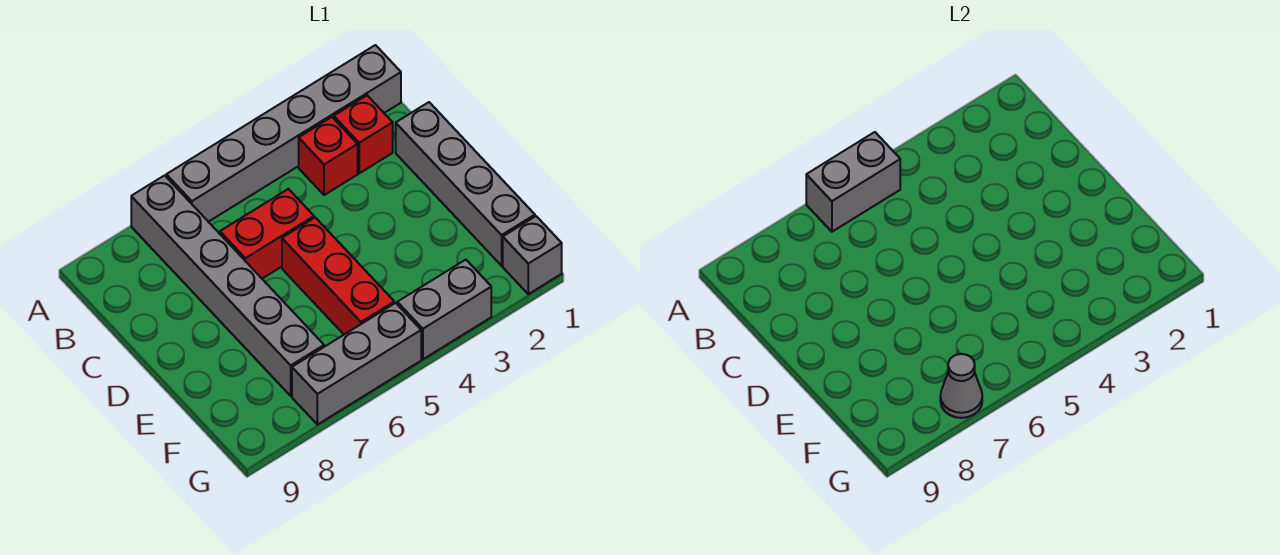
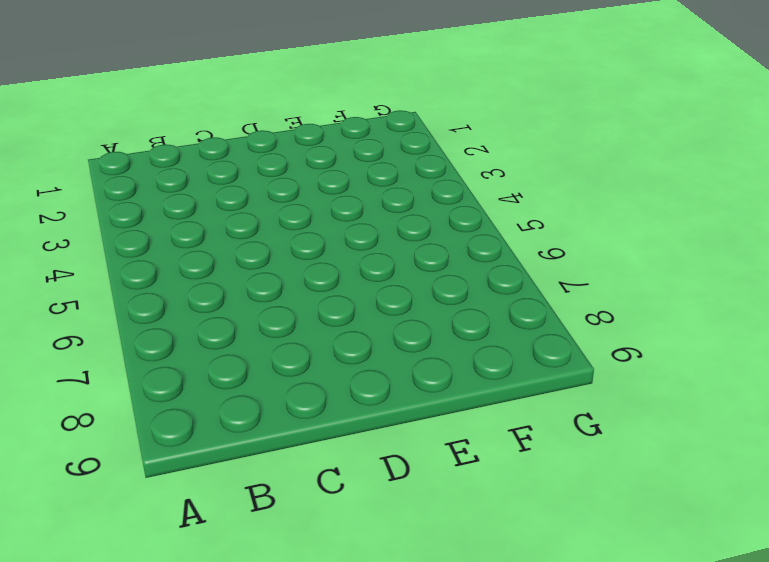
none -> grey brick A1:A6 level 1
none -> grey brick A7:F7 level 1
none -> red brick B2 level 1

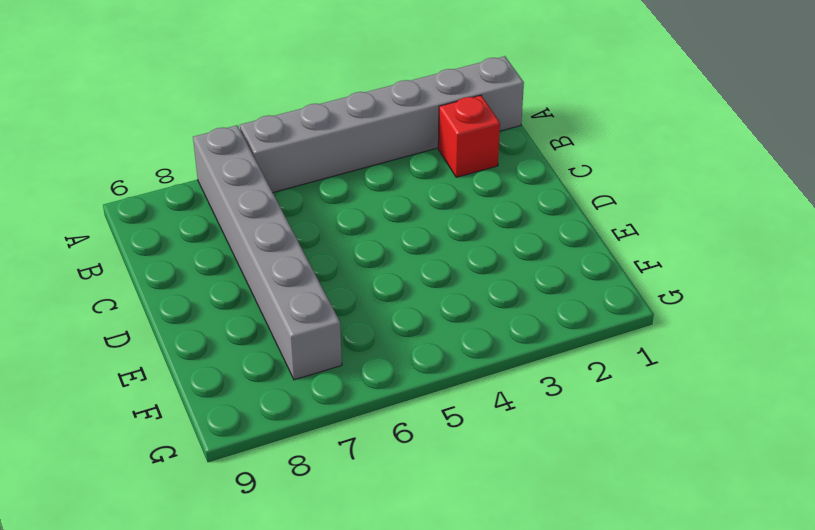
none -> red brick B3 level 1
none -> grey brick C1:F1 level 1
none -> red brick C5:C6 level 1

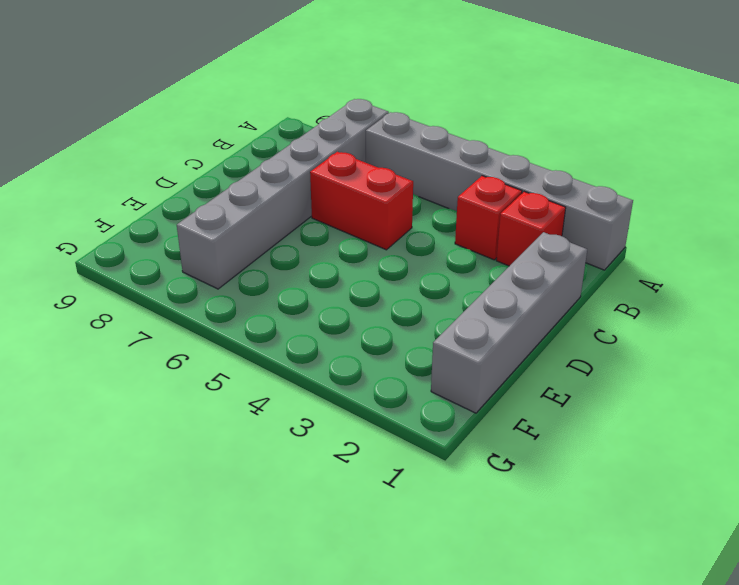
none -> red brick D5:F5 level 1
none -> grey brick G1 level 1
none -> grey brick G3:G4 level 1

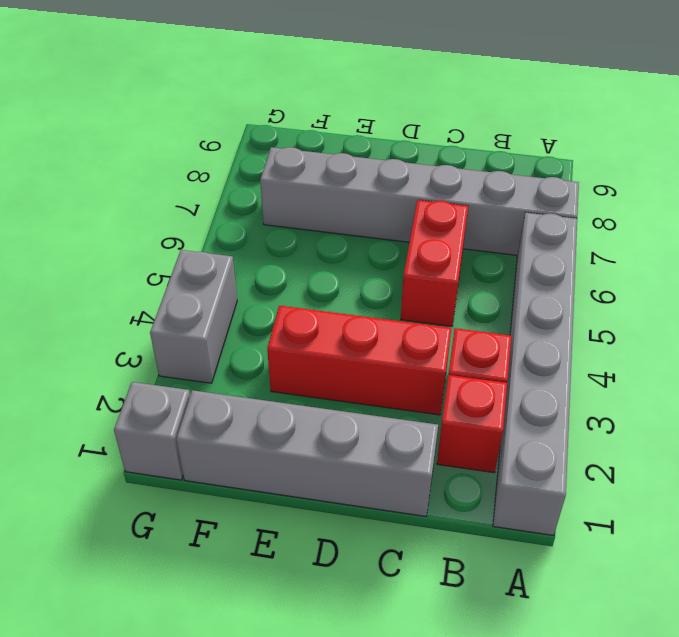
red brick C3:E3 level 1 -> red brick D5:F5 level 1
none -> grey brick G5:G7 level 1
none -> grey brick A5:A6 level 2
none -> grey cone G7 level 2

